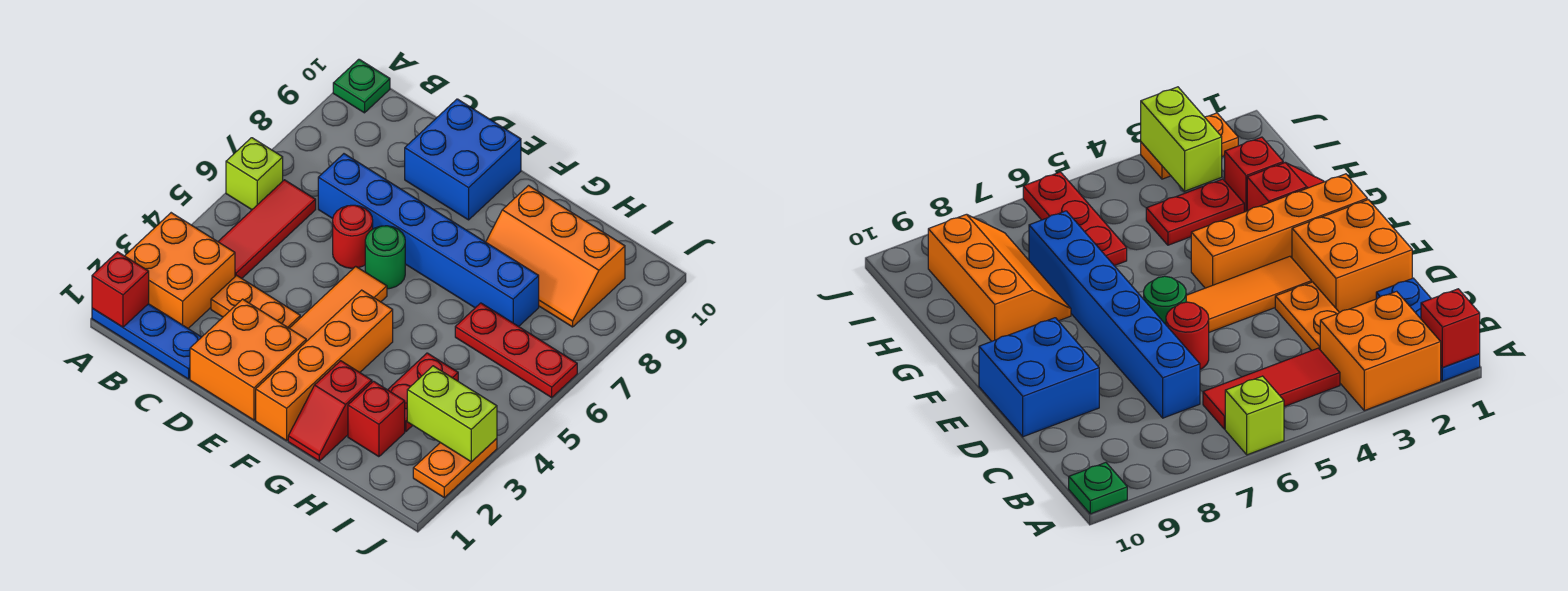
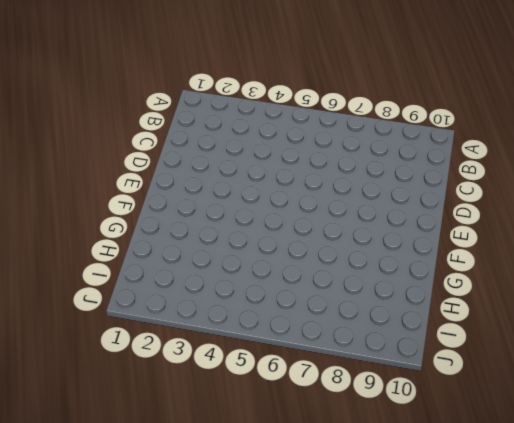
none -> blue plate A1:C1 level 1
none -> orange brick A2:B3 level 1
none -> lime brick A6 level 1

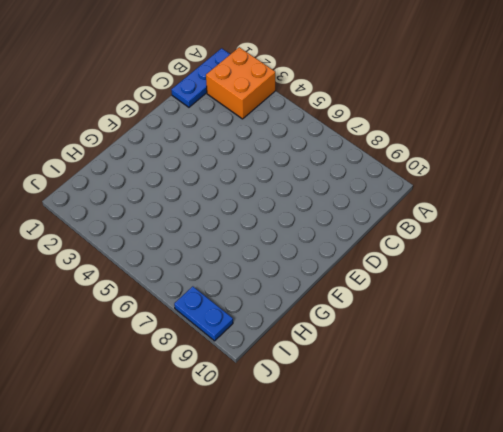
blue plate J8:J9 level 1 -> none
none -> lime brick A6 level 1
none -> green plate A10 level 1
none -> red tile B4:B6 level 1

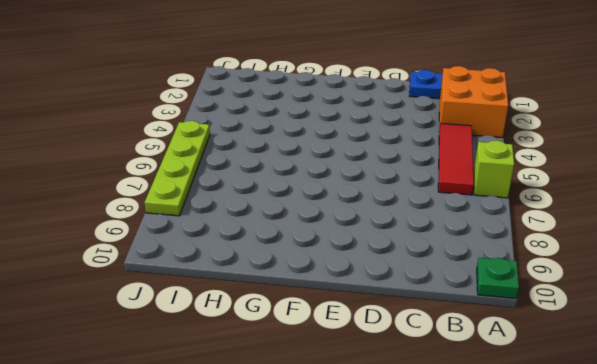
lime plate J5:J8 level 1 -> red plate H6:J6 level 1
none -> orange plate C3:D3 level 1
none -> blue brick C7:H7 level 1
none -> orange brick D1:E2 level 1

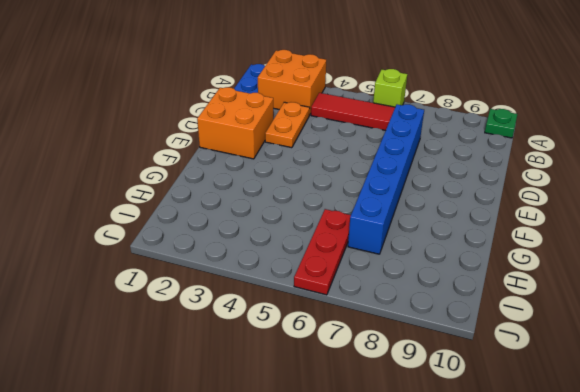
none -> red round brick D6 level 1
none -> blue brick D9:E10 level 1
none -> orange tile E3:E5 level 1

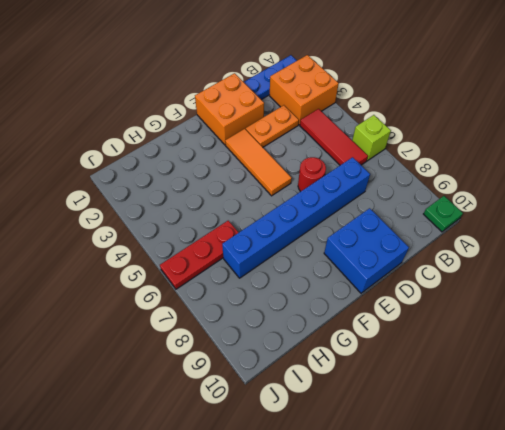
none -> green round brick E6 level 1
none -> orange brick F1:F4 level 1
none -> red slope G1:G2 level 1 top 2

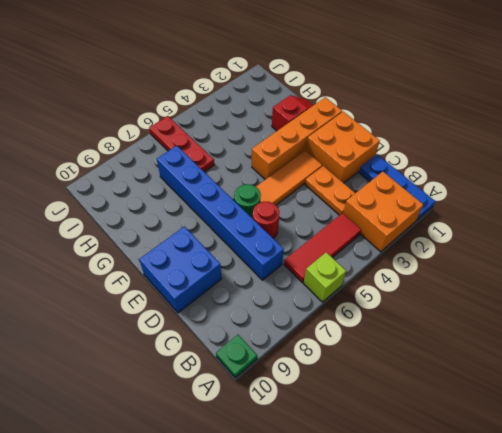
none -> orange slope G8:I9 level 1 top 9
none -> red brick H2 level 1
none -> red plate H3:H4 level 1

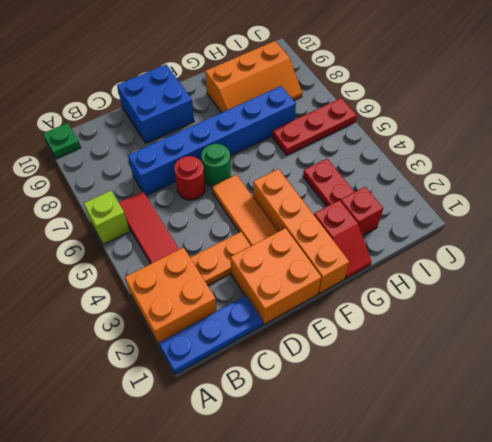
none -> orange plate J2:J3 level 1
none -> red brick A1 level 2
none -> lime brick I3:J3 level 2

